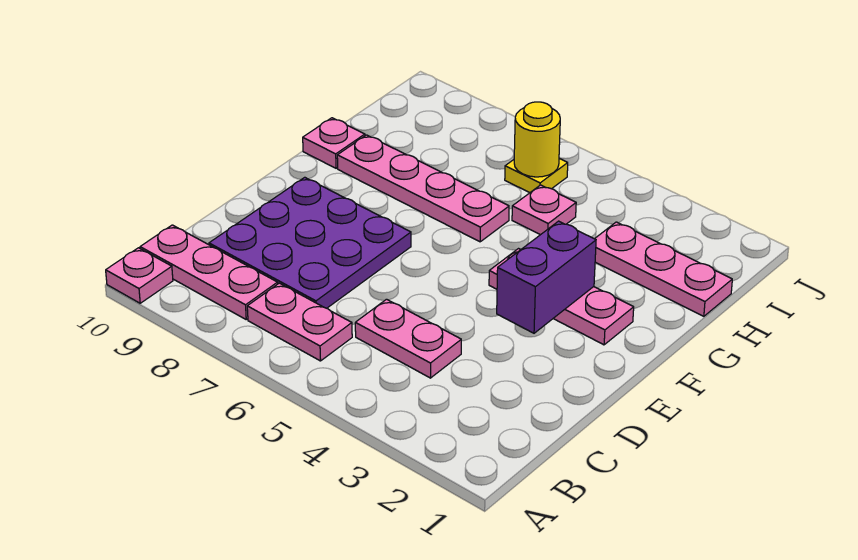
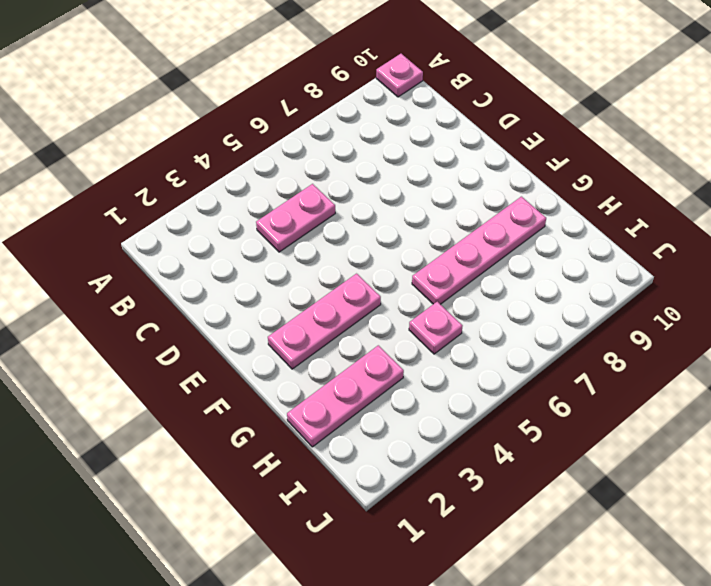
none -> pink plate B6:B7 level 1
none -> pink plate B8:B10 level 1
none -> purple plate C7:E9 level 1

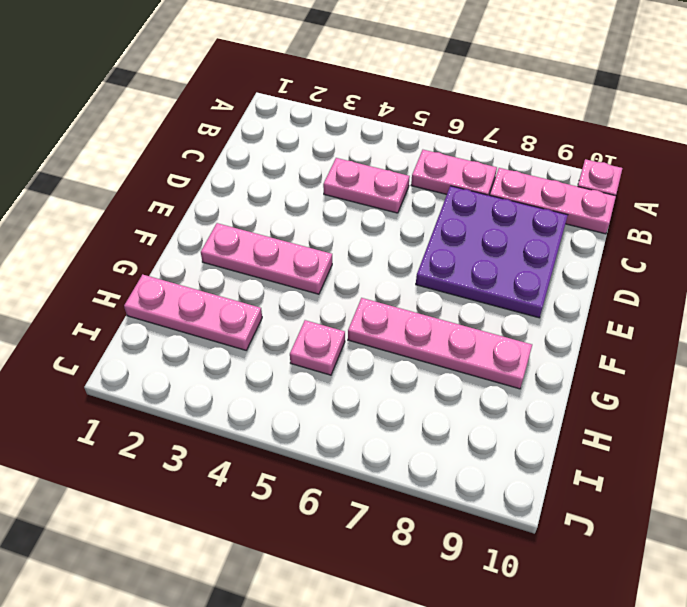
none -> pink plate G10 level 1
none -> yellow plate I6 level 1
none -> purple brick E3:F3 level 2

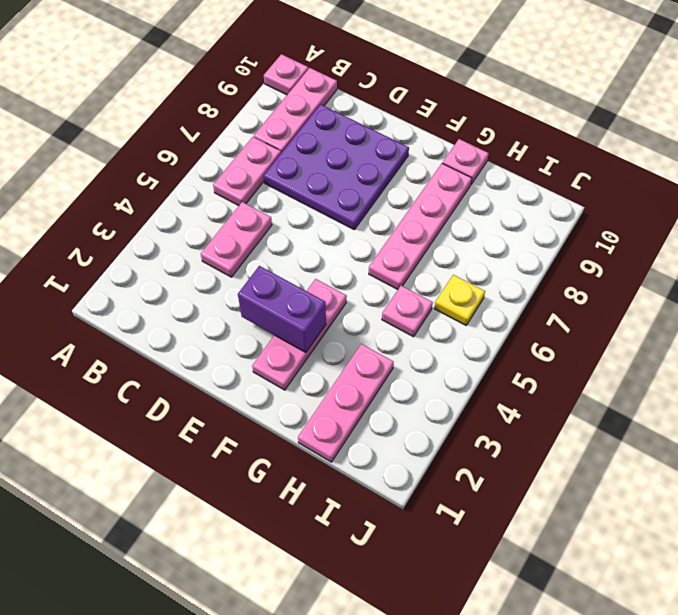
none -> yellow round brick I6 level 2

